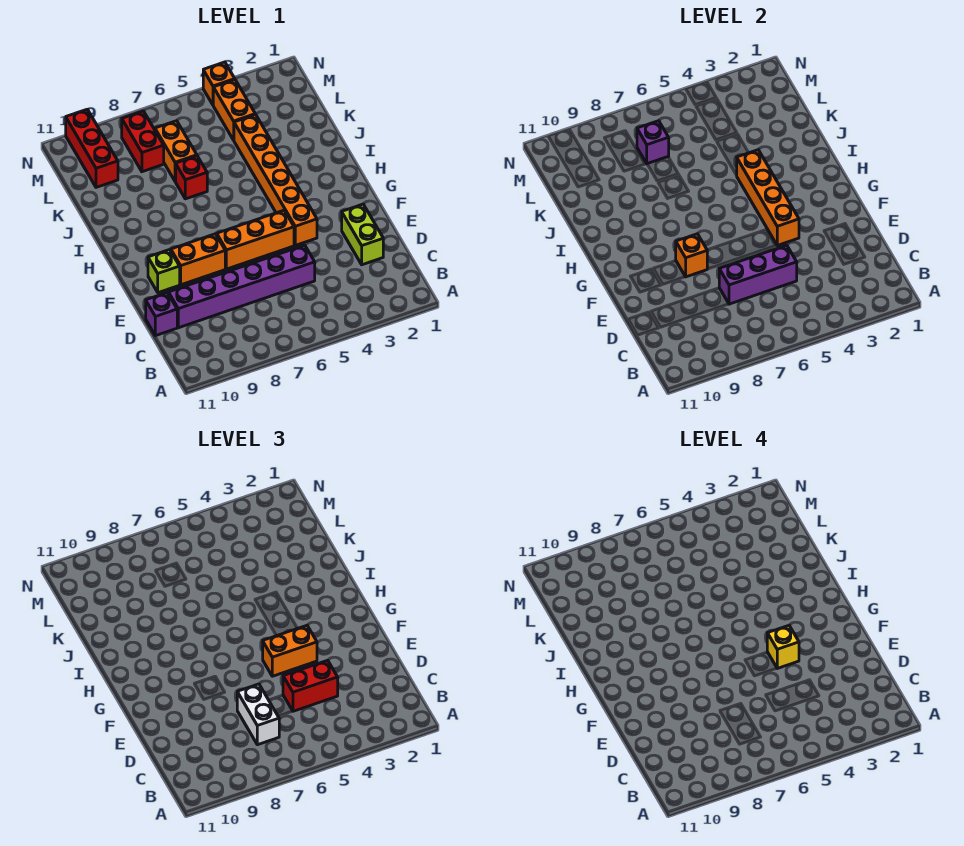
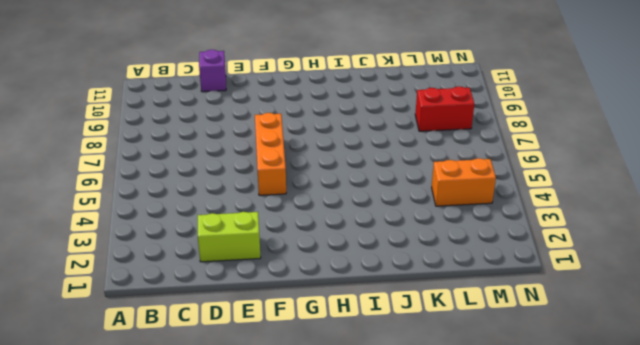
none -> purple brick D5:D10 level 1
none -> orange brick F4:K4 level 1
none -> orange brick F8:F9 level 1

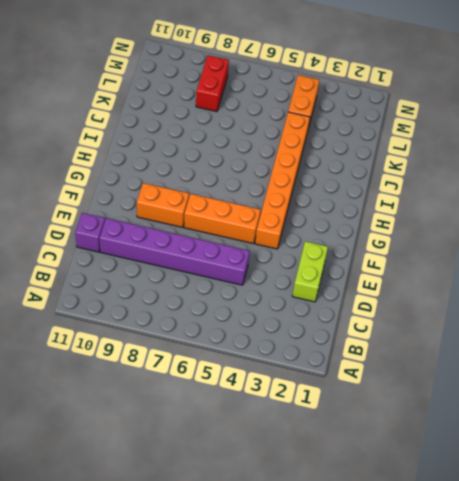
none -> lime brick F10 level 1
none -> red brick J7 level 1
none -> orange brick K7:L7 level 1

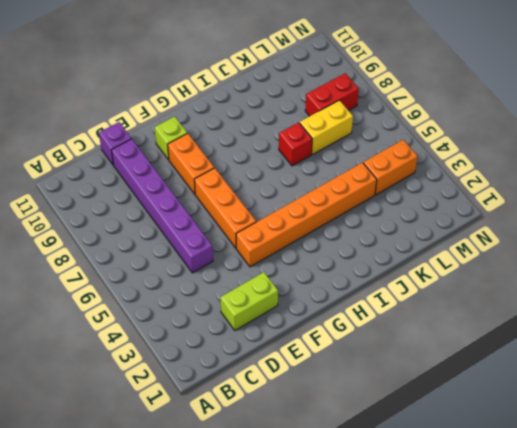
yellow brick K7:L7 level 1 -> orange brick K7:L7 level 1
none -> red brick L10:N10 level 1
none -> orange brick N4 level 1
none -> purple brick D5:D7 level 2

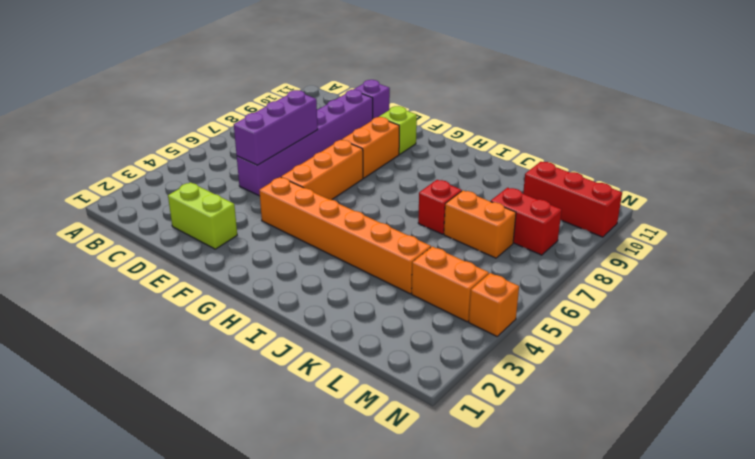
none -> orange brick F4:I4 level 2
none -> orange brick F8 level 2
none -> purple brick L7 level 2

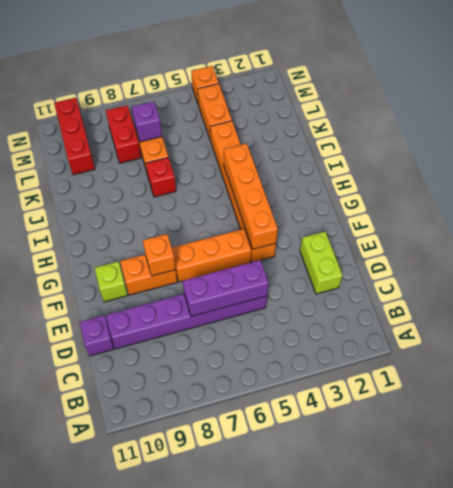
none -> white brick C7:D7 level 3
none -> red brick D4:D5 level 3
none -> orange brick F4:F5 level 3

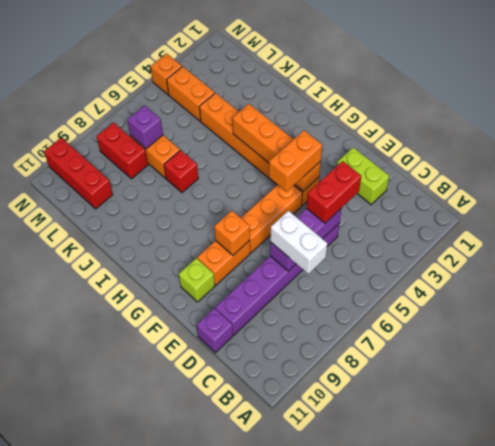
none -> yellow brick F4 level 4

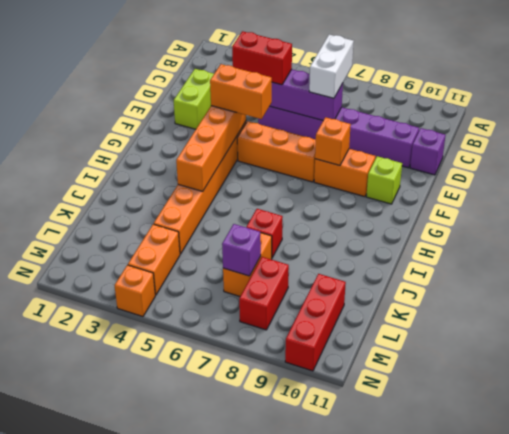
none -> yellow brick F4 level 4

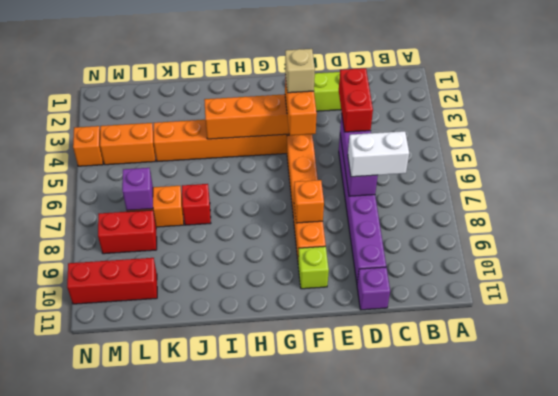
tan brick F4 level 4 -> yellow brick F4 level 4

